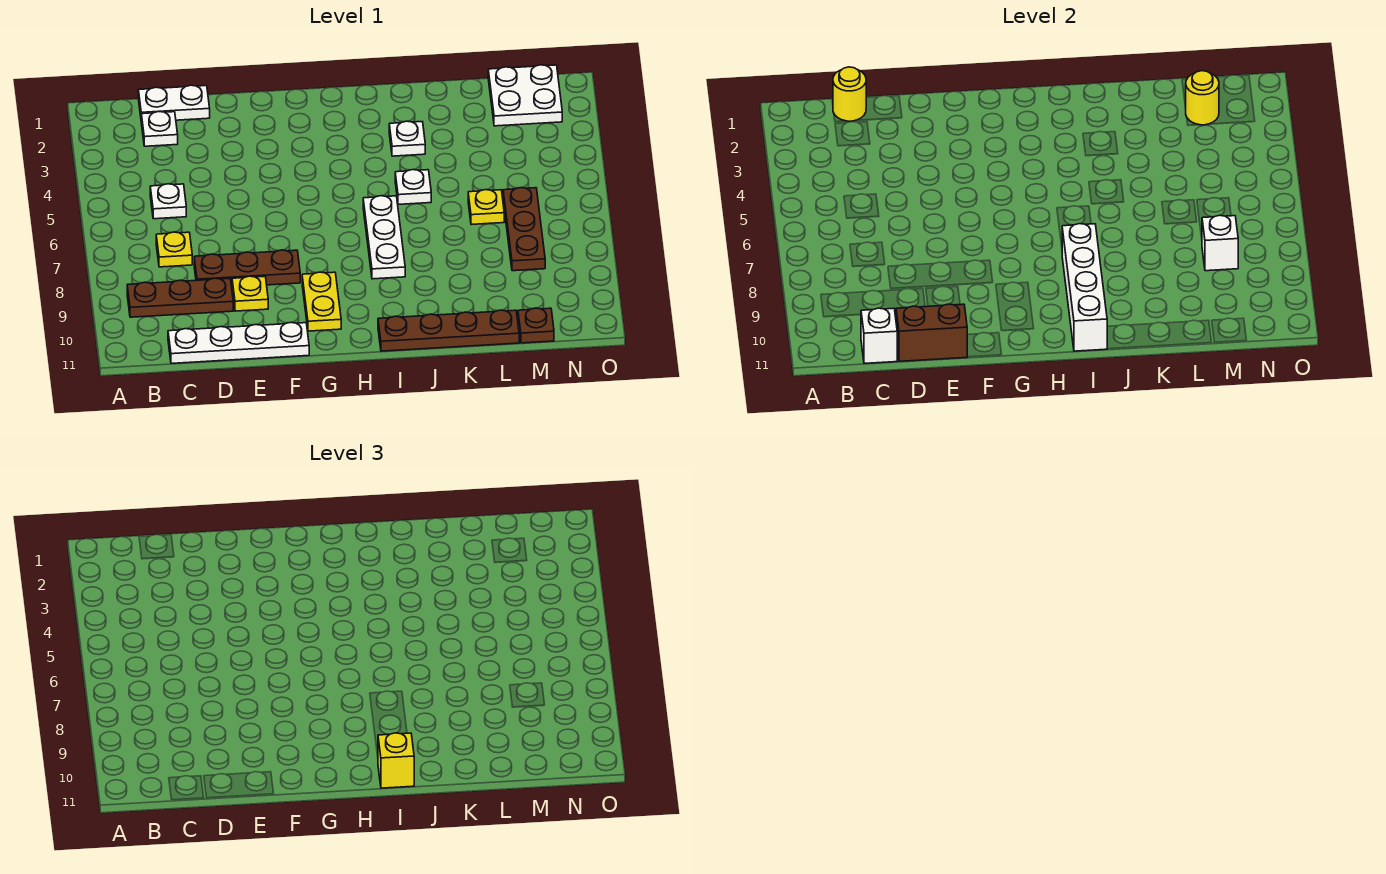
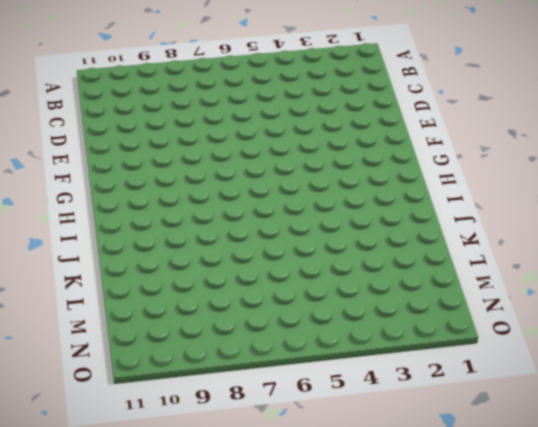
none -> brown plate B9:D9 level 1
none -> white plate C1:D1 level 1
none -> white plate C2 level 1

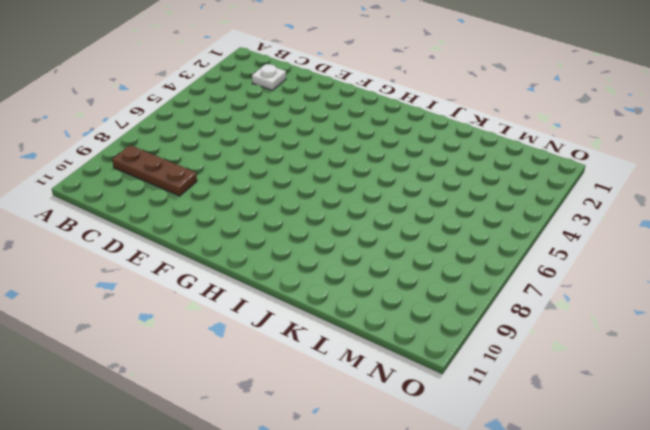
none -> white plate C1:D1 level 1
none -> white plate C5 level 1
none -> yellow plate C7 level 1

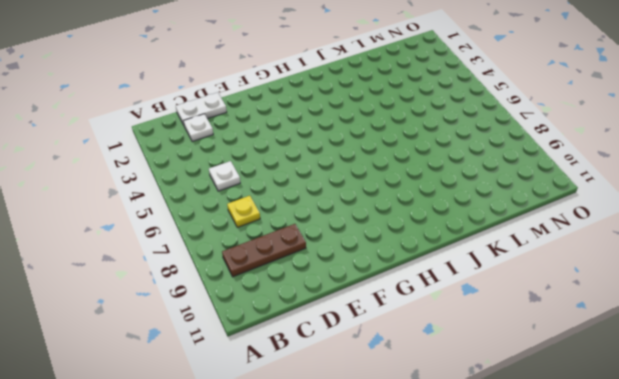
none -> white plate C11:F11 level 1
none -> brown plate D8:F8 level 1
none -> yellow plate E9 level 1

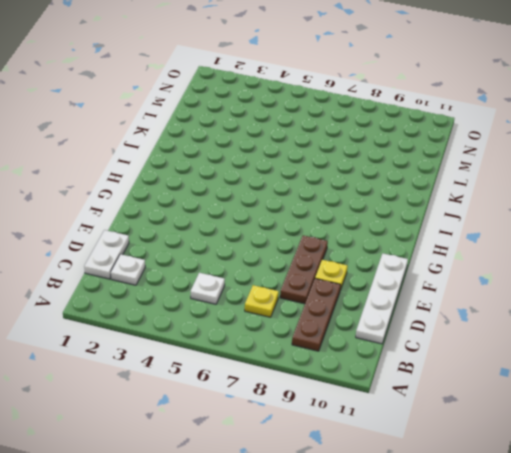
none -> yellow plate G9:G10 level 1
none -> white plate I6:I8 level 1
none -> brown plate I11:L11 level 1

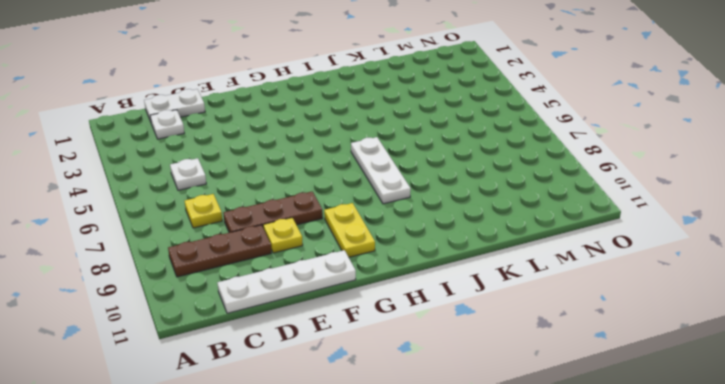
none -> brown plate I11:L11 level 1
none -> white plate J3 level 1
none -> white plate J5 level 1

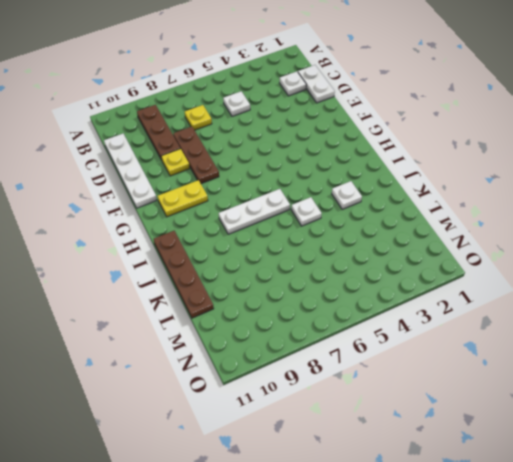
none -> yellow plate L6 level 1
none -> white plate M1:N2 level 1
none -> brown plate M6:M8 level 1

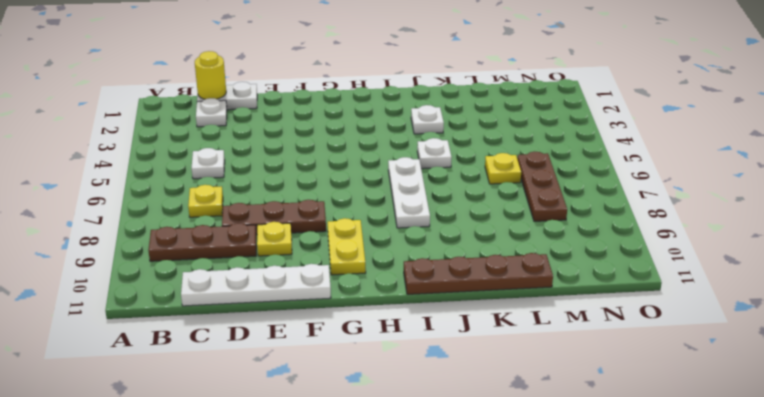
none -> white plate M1:N2 level 1
none -> brown plate M11 level 1
none -> white brick C11 level 2

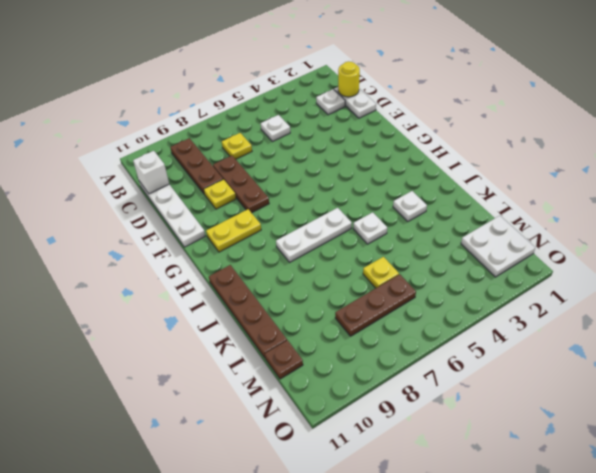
none -> brown brick D11:E11 level 2
none -> white brick I8:I11 level 2
none -> yellow round brick M2 level 2

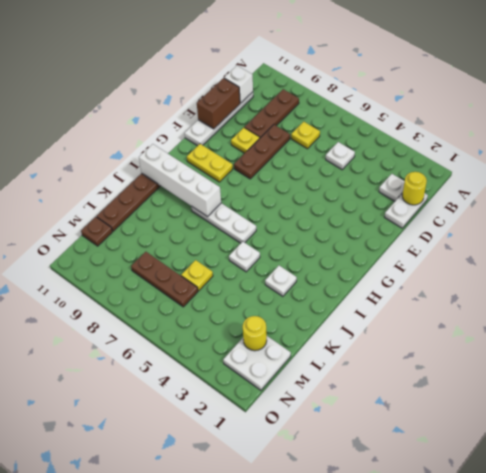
none -> white brick M8 level 2
none -> yellow brick I11 level 3

